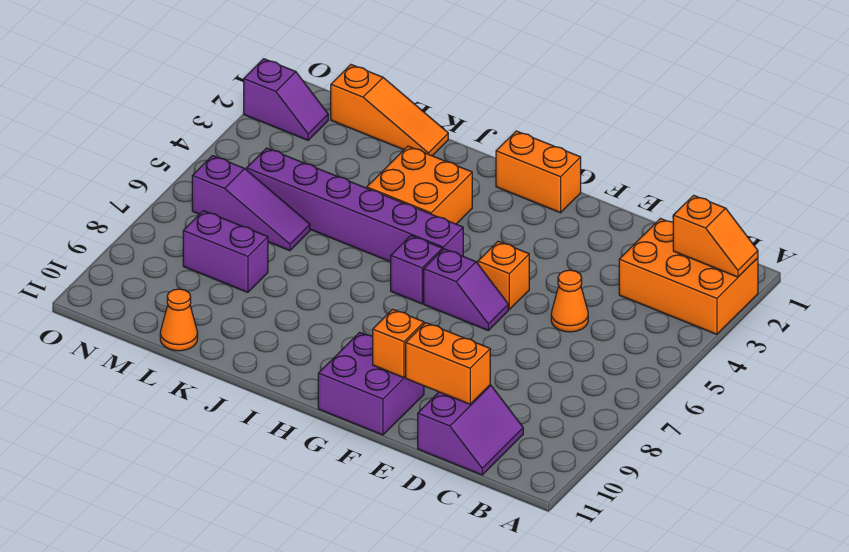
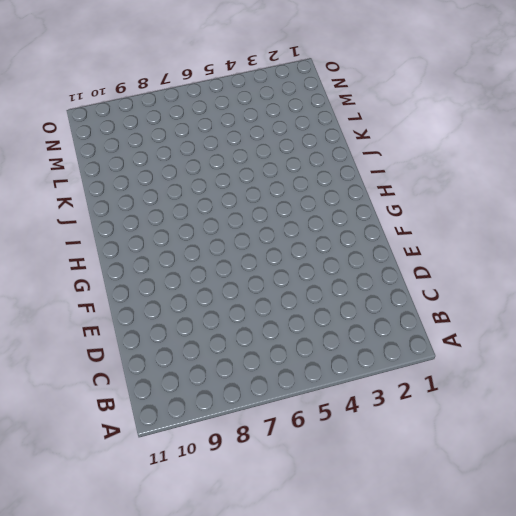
none -> orange brick A2:C3 level 1
none -> purple slope C10:D11 level 1 top D
none -> orange cone D5 level 1

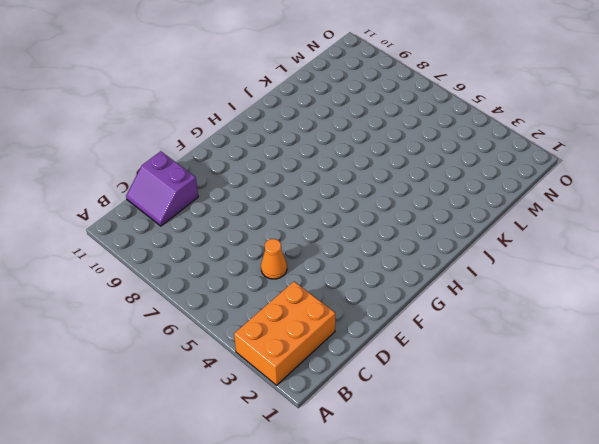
none -> orange brick F5 level 1
none -> purple slope F6:G6 level 1 top G
none -> purple brick F10:G11 level 1

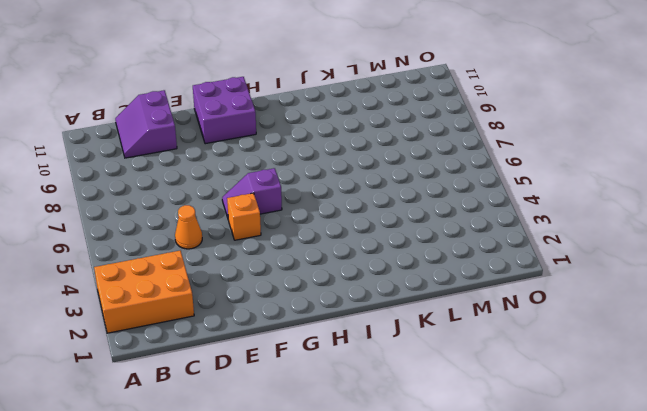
none -> orange brick G1:H1 level 1
none -> purple brick H5:M5 level 1
none -> purple brick H6 level 1

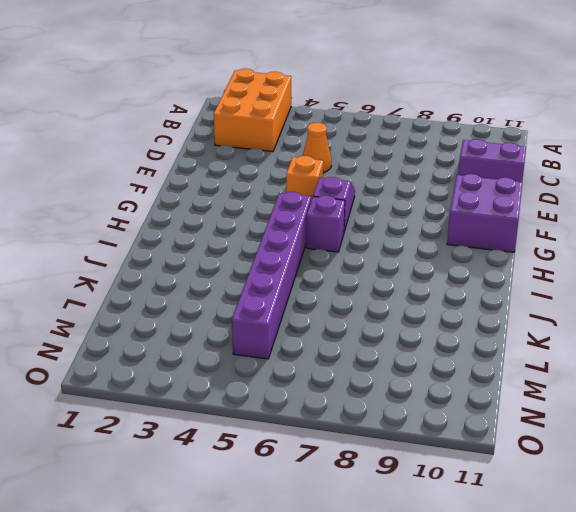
none -> orange brick G1:H1 level 1
none -> orange brick I3:J4 level 1
none -> orange slope K1:M1 level 1 top M

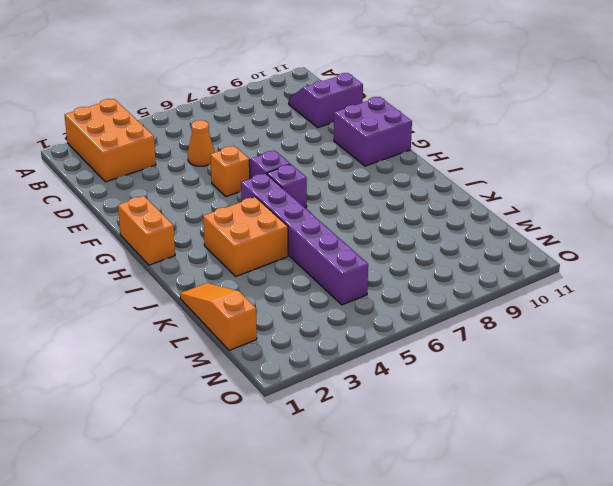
none -> purple slope L6:N6 level 1 top N
none -> purple brick L8:M8 level 1
none -> orange cone L11 level 1

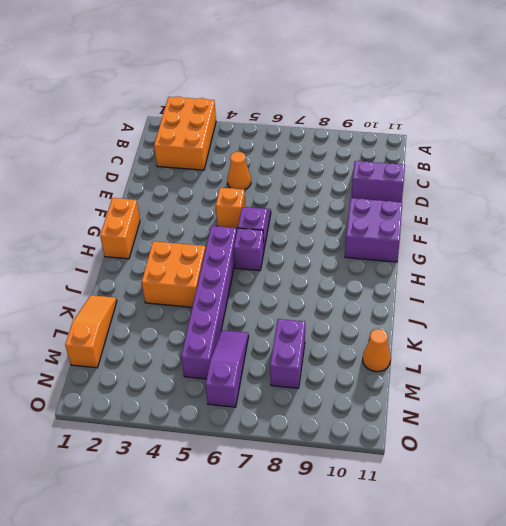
none -> purple slope N2:O2 level 1 top O
none -> orange slope A2:B2 level 2 top B
none -> orange brick D10:E10 level 2

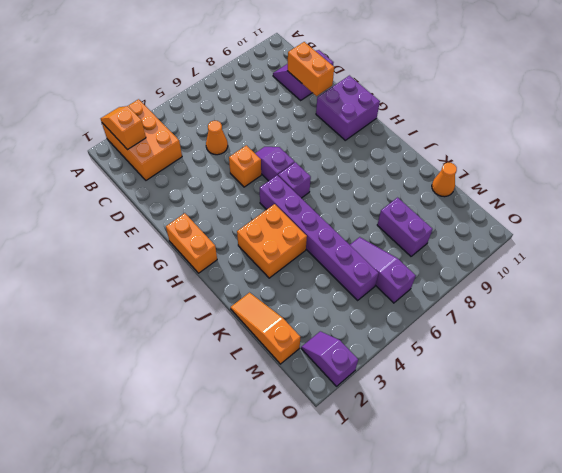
none -> orange brick F10 level 2

